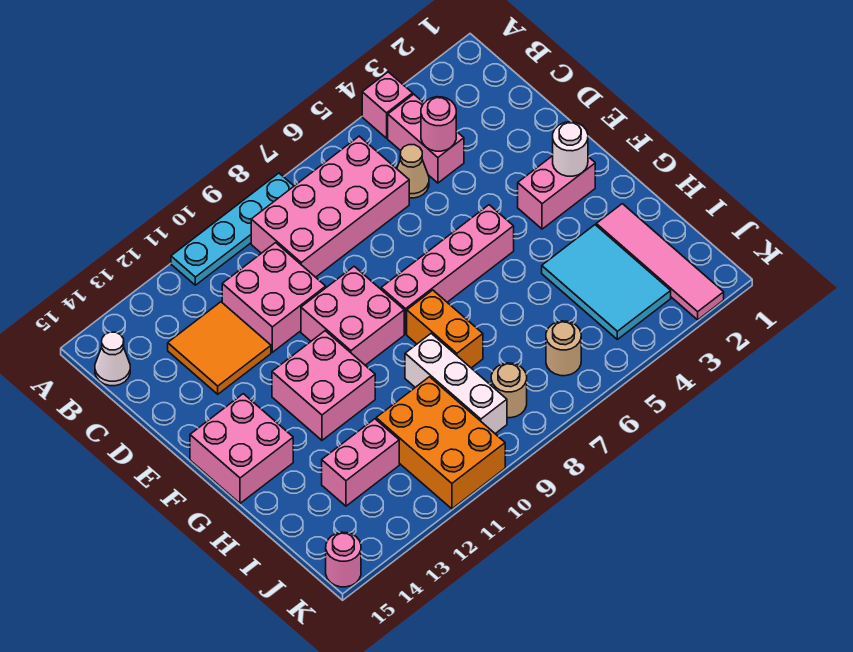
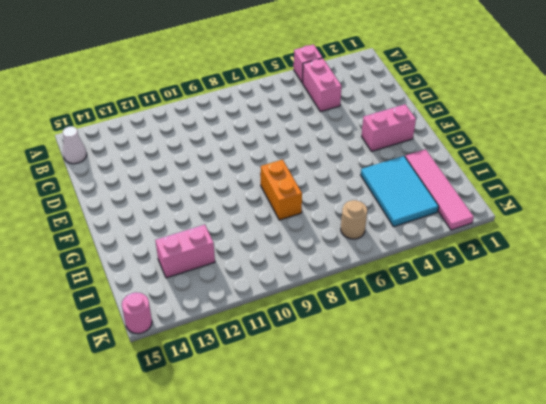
none -> cyan plate A8:A11 level 1
none -> pink brick B6:C9 level 1
none -> tan cone C5 level 1

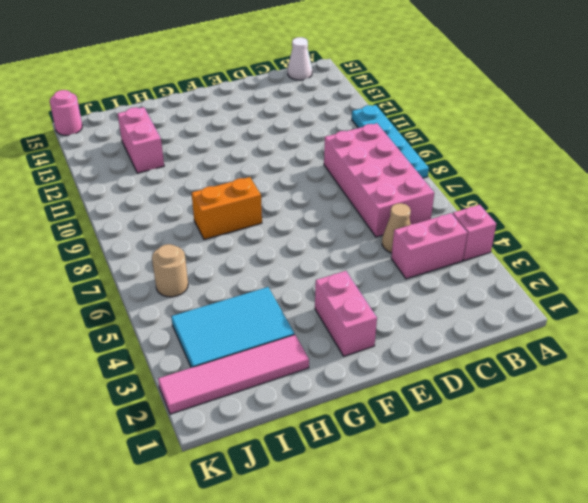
none -> pink brick C10:D11 level 1
none -> orange tile C12:D13 level 1
none -> pink brick E9:F10 level 1

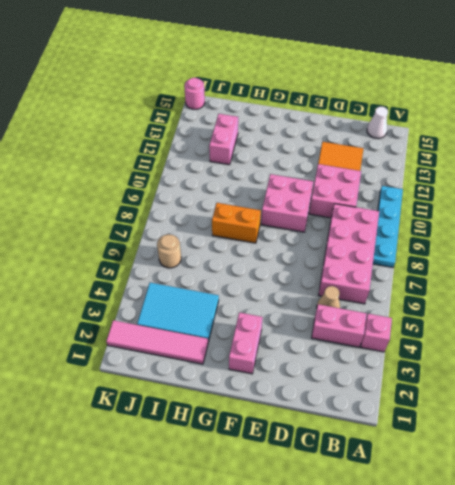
none -> pink brick F5:F8 level 1
none -> pink brick F11:G12 level 1
none -> pink brick F14:G15 level 1

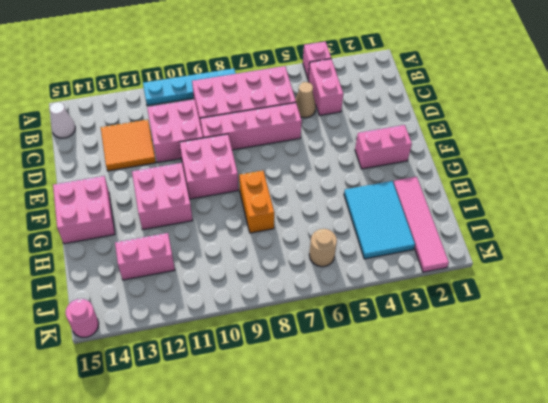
pink brick D6:D9 level 1 -> pink brick F5:F8 level 1
none -> white brick H9:J9 level 1
none -> orange brick I10:K11 level 1
none -> tan round brick J8 level 1

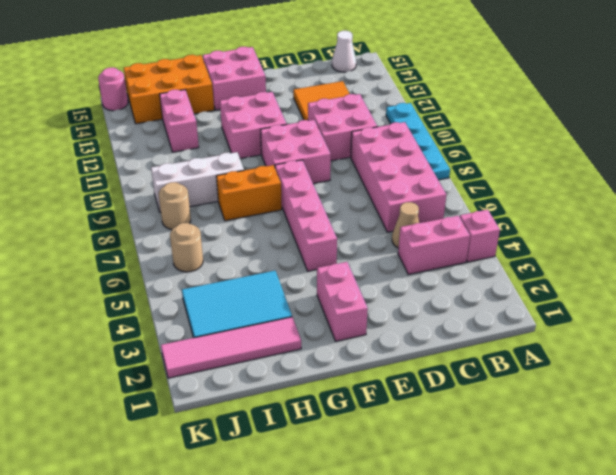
orange brick H14:J15 level 1 -> orange brick I10:K11 level 1
none -> pink round brick C4 level 2
none -> white round brick F2 level 2

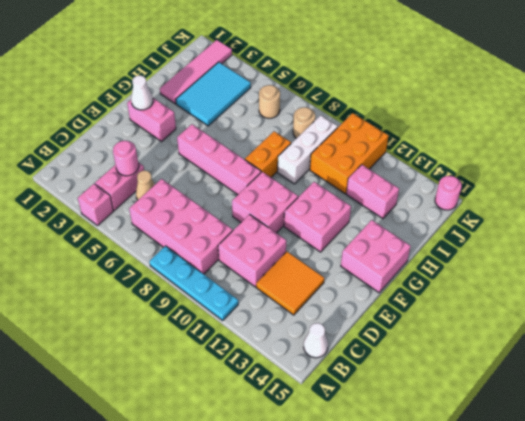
white cone F2 level 2 -> white round brick F2 level 2

